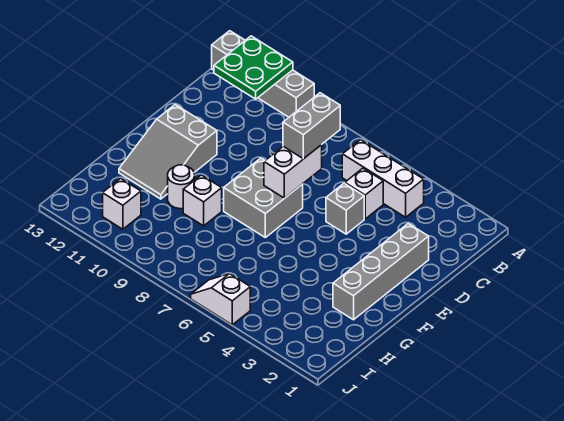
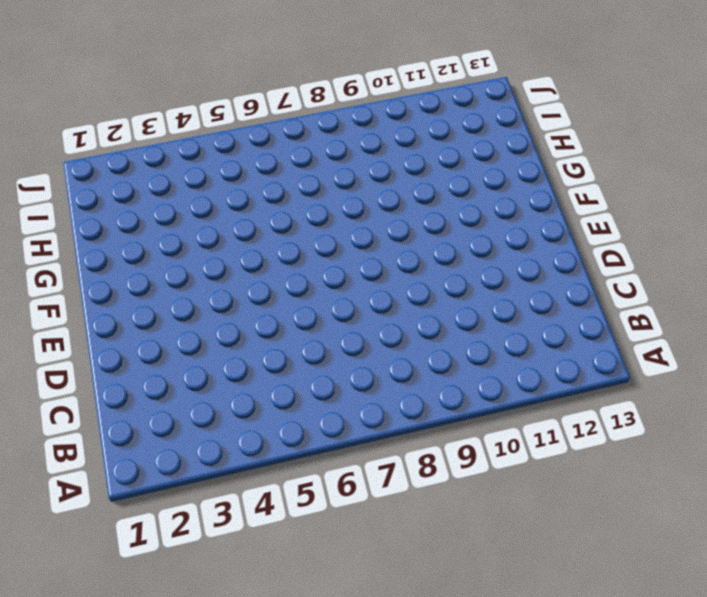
none -> grey brick A10:A13 level 1
none -> white brick B4:B6 level 1
none -> white brick C5 level 1

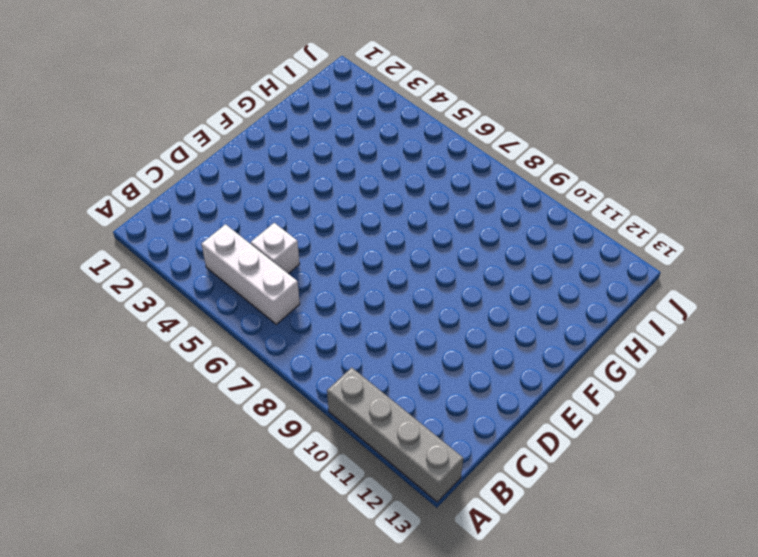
none -> grey brick D2:G2 level 1
none -> grey brick D5 level 1
none -> grey brick E7:F8 level 1

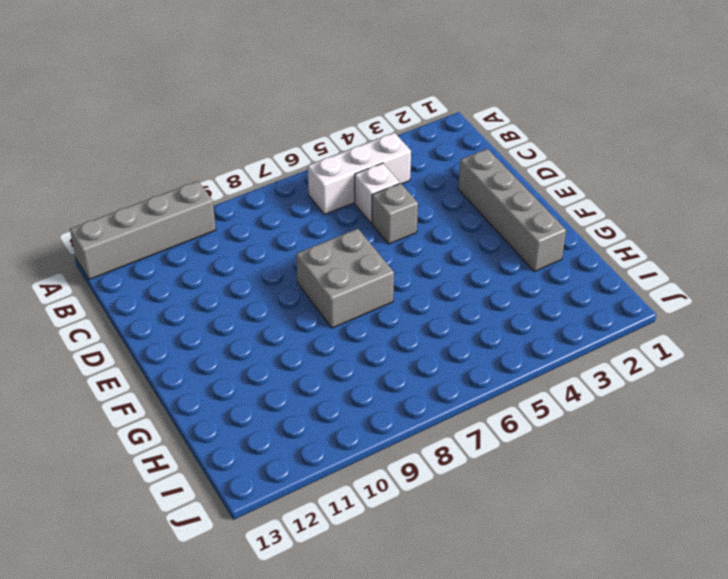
none -> grey slope E11:G12 level 1 top E
none -> white brick G9 level 1
none -> white round brick G10 level 1

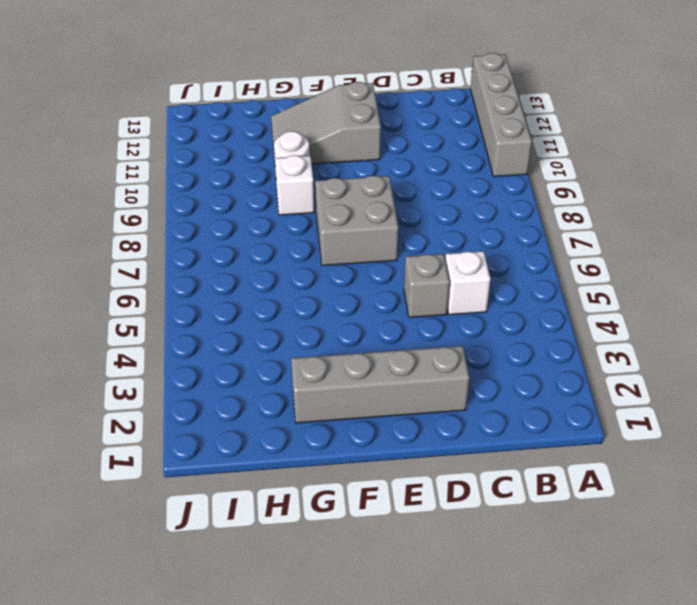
none -> white brick B4:B6 level 1
none -> white brick I11 level 1
none -> white slope J5:J6 level 1 top 5

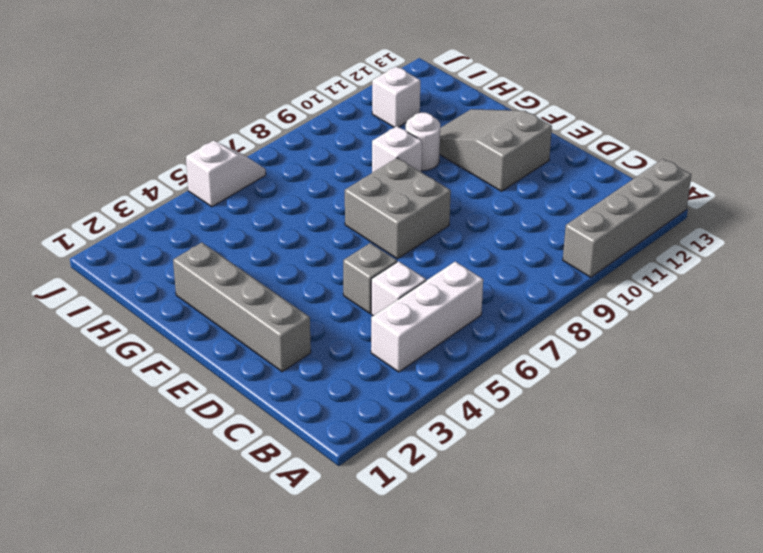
none -> green plate A11:B12 level 2
none -> white brick D7:E7 level 2
none -> grey brick C7:D7 level 3

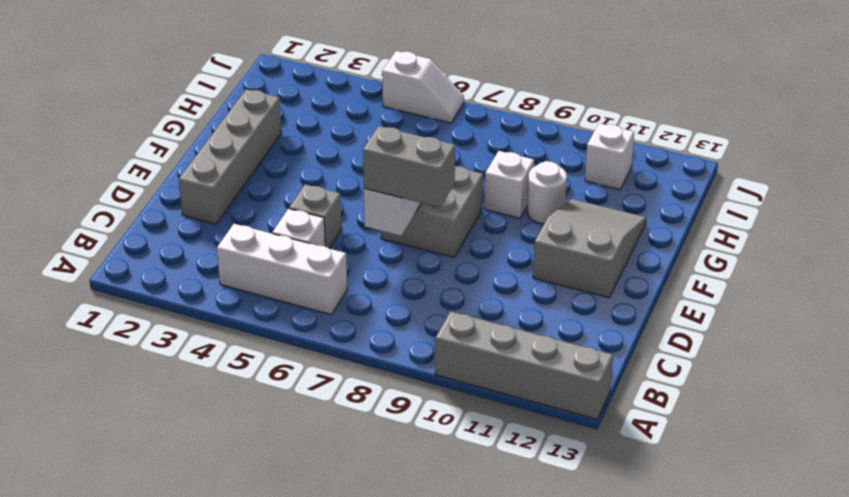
grey brick D7:D8 level 3 -> grey brick C7:D7 level 3
none -> green plate A11:B12 level 2

